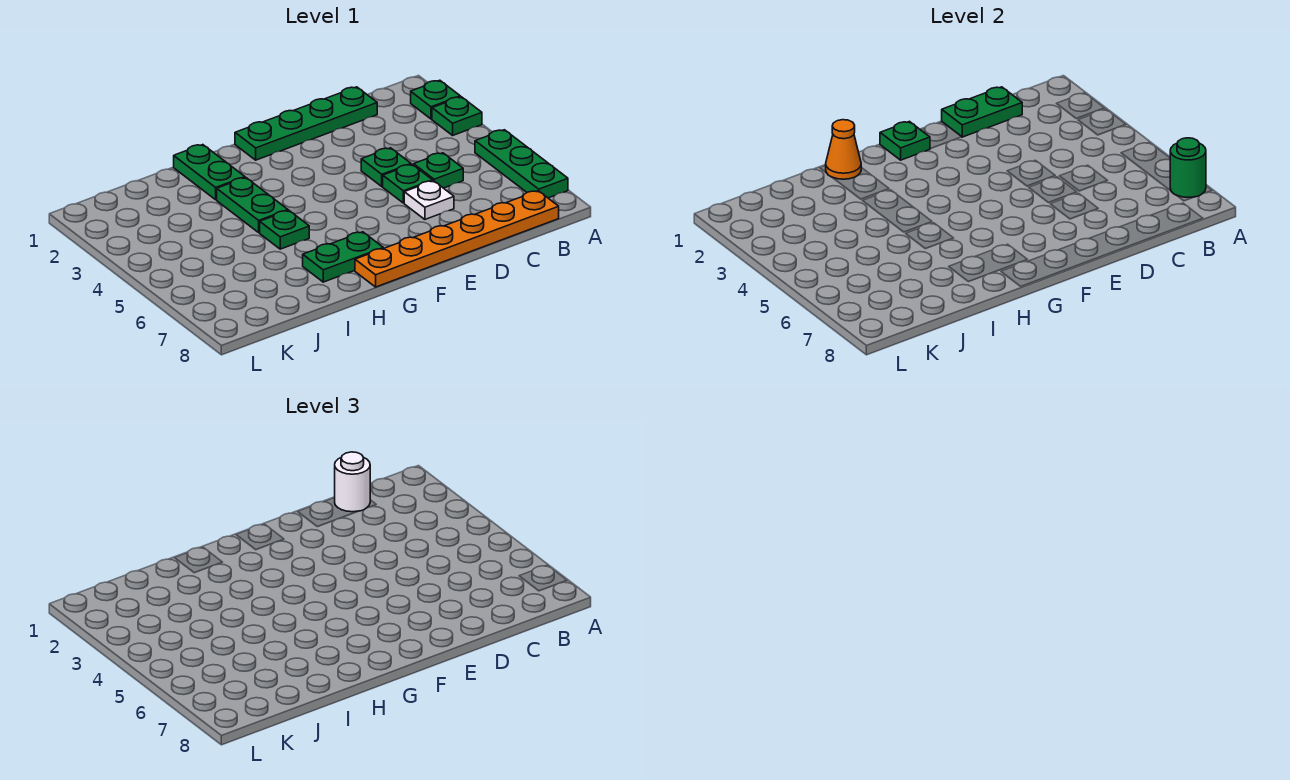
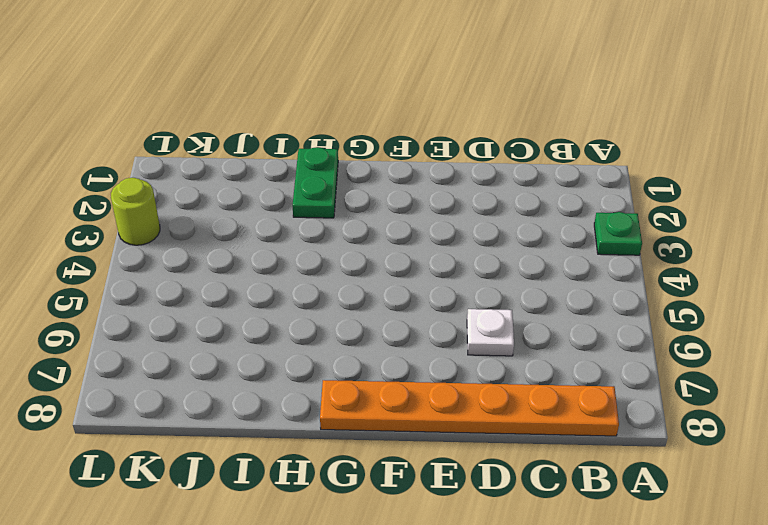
lime round brick L3 level 1 -> none
none -> green plate A2 level 1
none -> green plate A5:A7 level 1
none -> green plate C1:F1 level 1

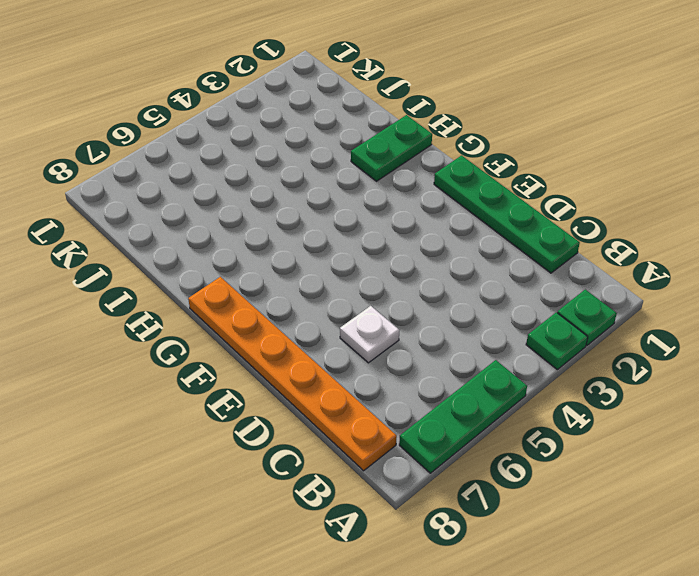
none -> green plate C5 level 1
none -> green plate D4 level 1
none -> green plate D5 level 1

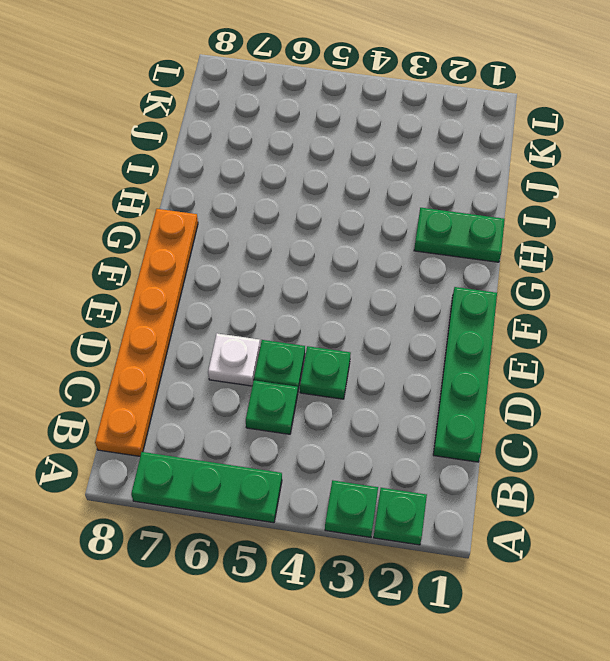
none -> green plate G7:H7 level 1
none -> green plate H3:H4 level 1
none -> green plate H5 level 1

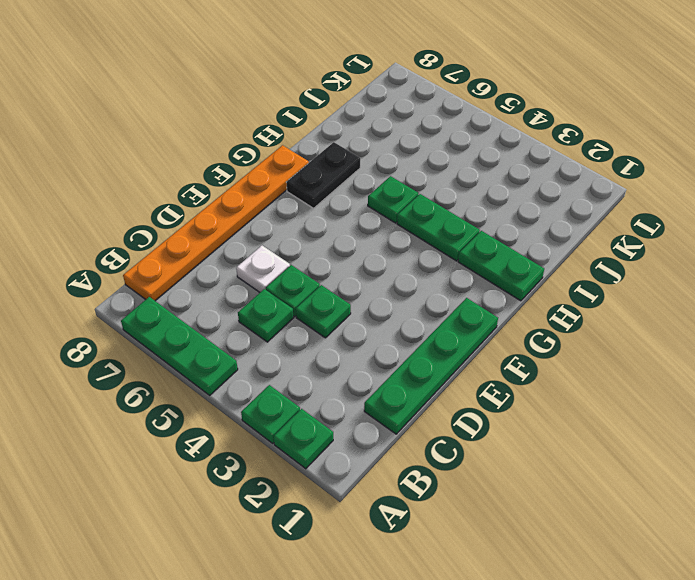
black plate G7:H7 level 1 -> green plate G7:H7 level 1
none -> green round brick A7 level 2
none -> green plate C1:D1 level 2
none -> green plate F1 level 2

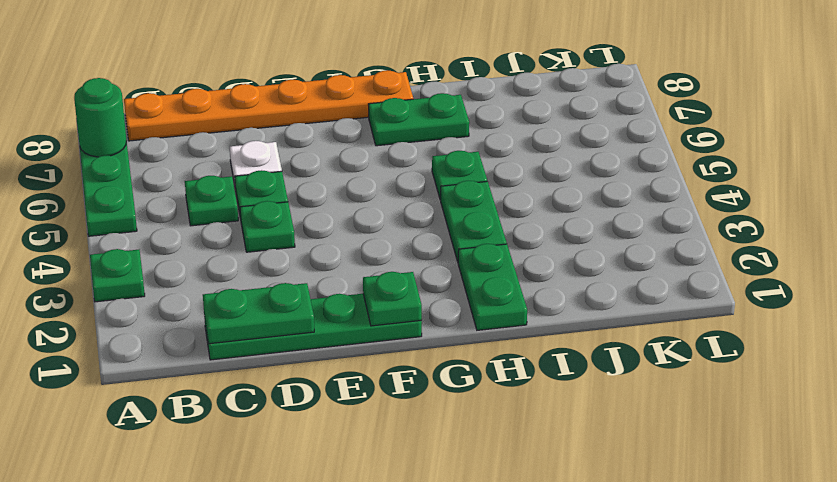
none -> green plate A2 level 1
none -> orange cone H1 level 2
none -> white round brick C1 level 3

